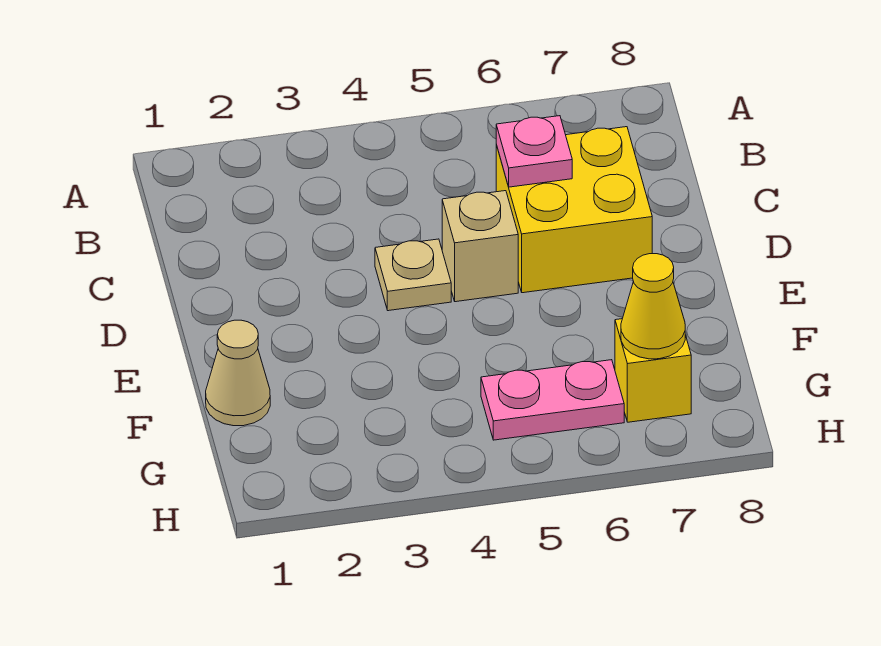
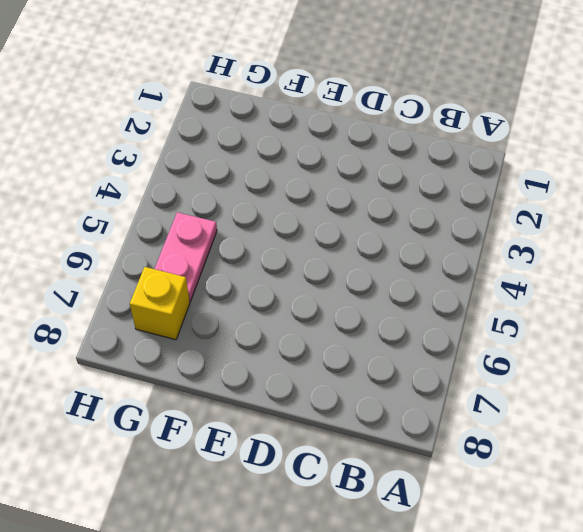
none -> yellow brick C6:D7 level 1
none -> tan plate D4 level 1

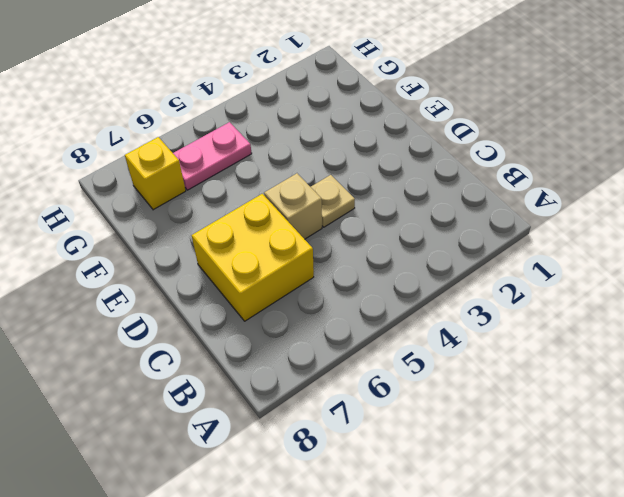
none -> tan cone F1 level 1
none -> pink plate C6 level 2

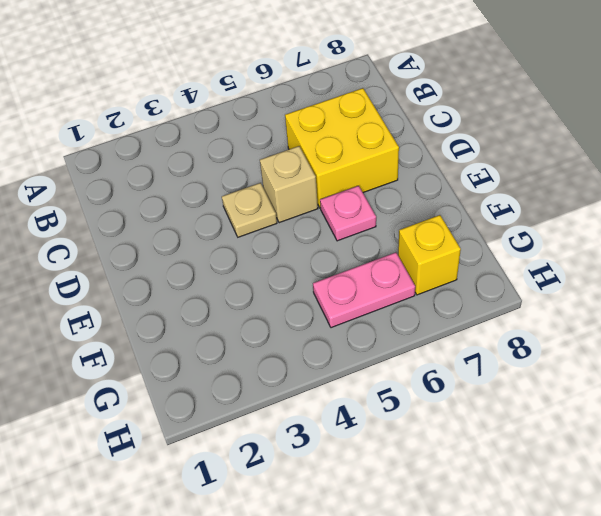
pink plate E6 level 1 -> pink plate C6 level 2
none -> tan cone F1 level 1
none -> yellow cone G7 level 2

